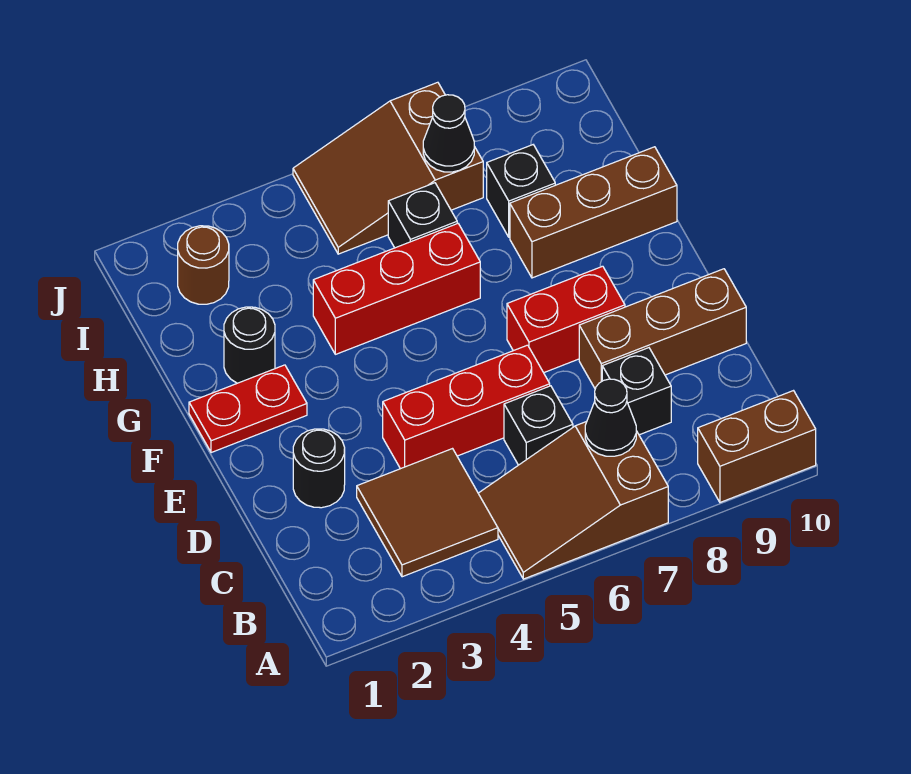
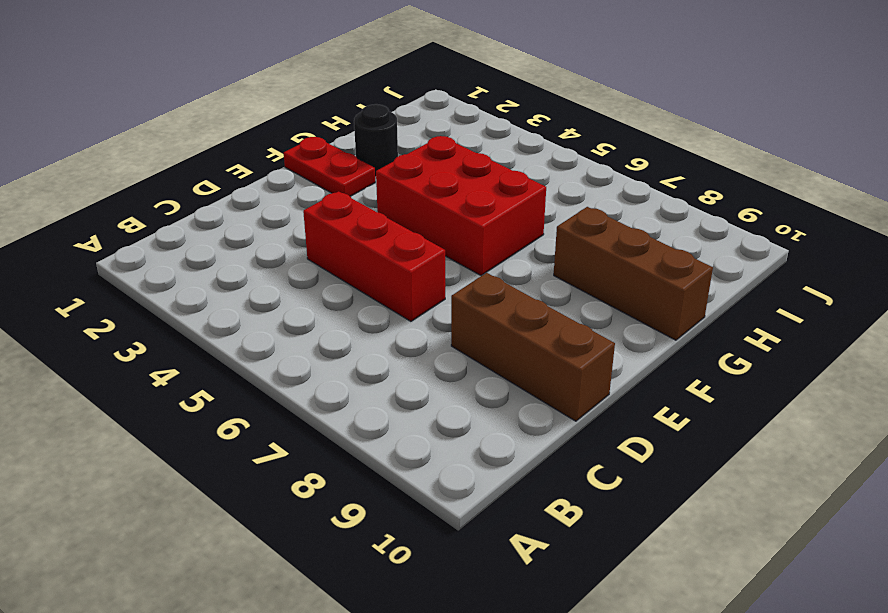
red brick F4:G6 level 1 -> red brick G4:G6 level 1
none -> brown slope A5:B7 level 1 top 7
none -> brown brick A9:A10 level 1
none -> brown tile B3:C4 level 1

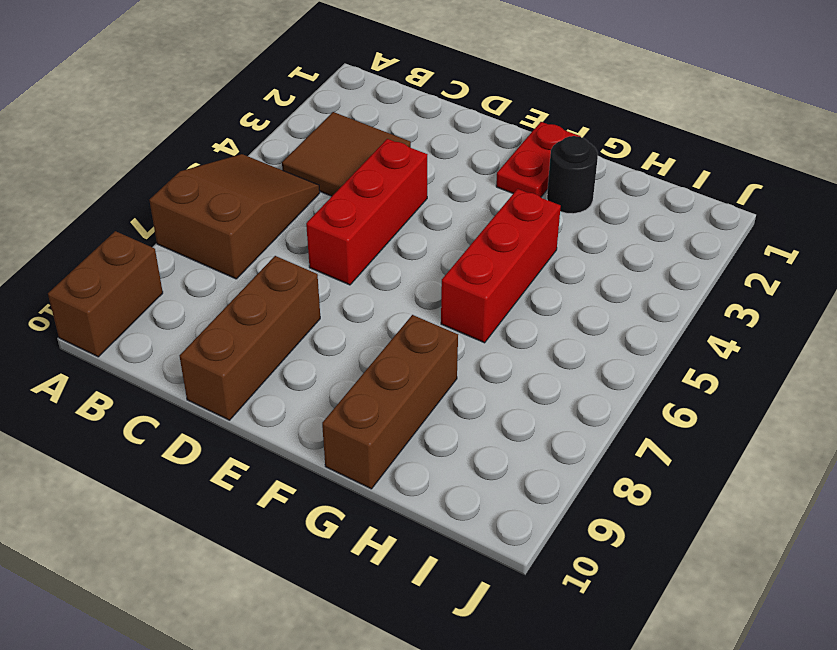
none -> black brick C6 level 1
none -> black brick C8 level 1
none -> black round brick D2 level 1

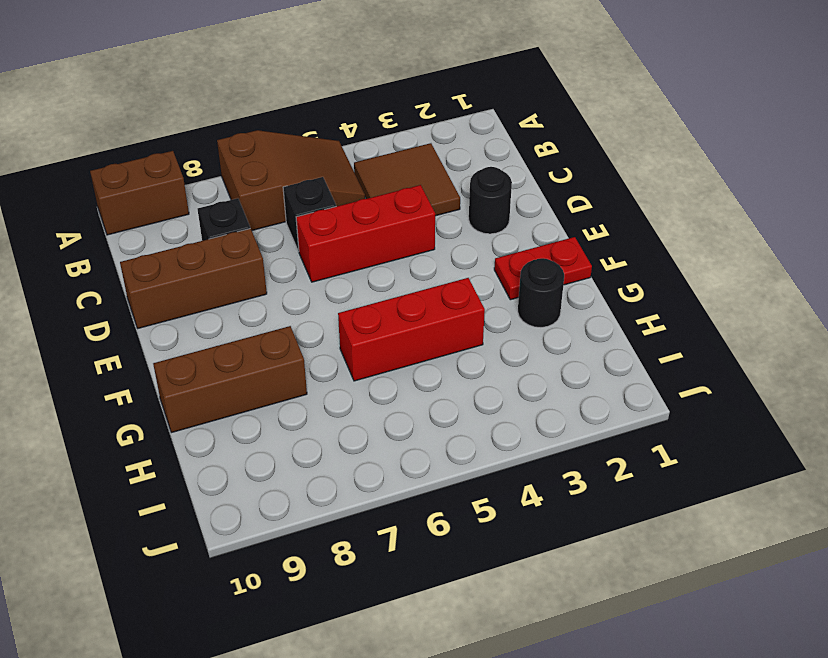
none -> red brick E7:E8 level 1
none -> black brick H6 level 1
none -> black brick H8 level 1

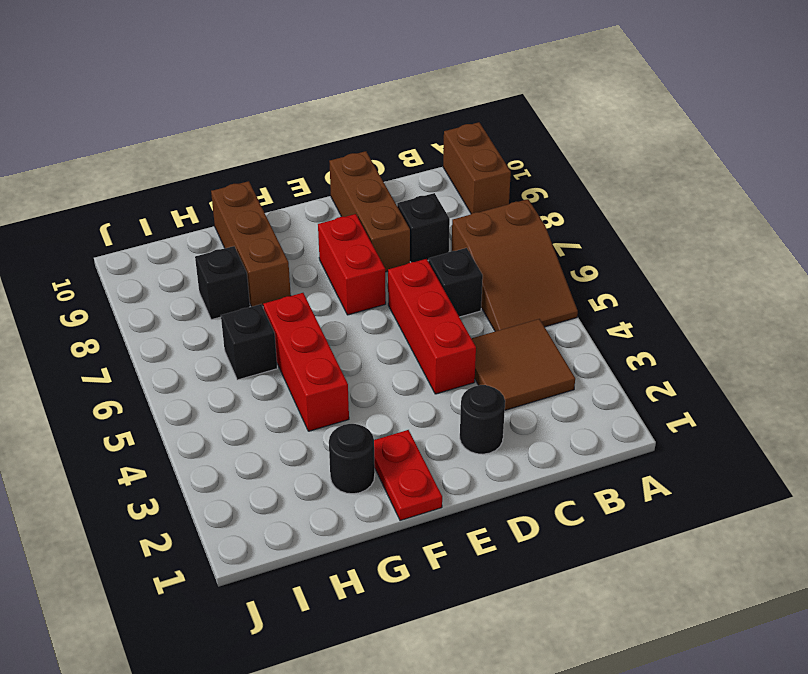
none -> brown round brick I2 level 1
none -> brown slope I5:J7 level 1 top 7
none -> black cone B7 level 2

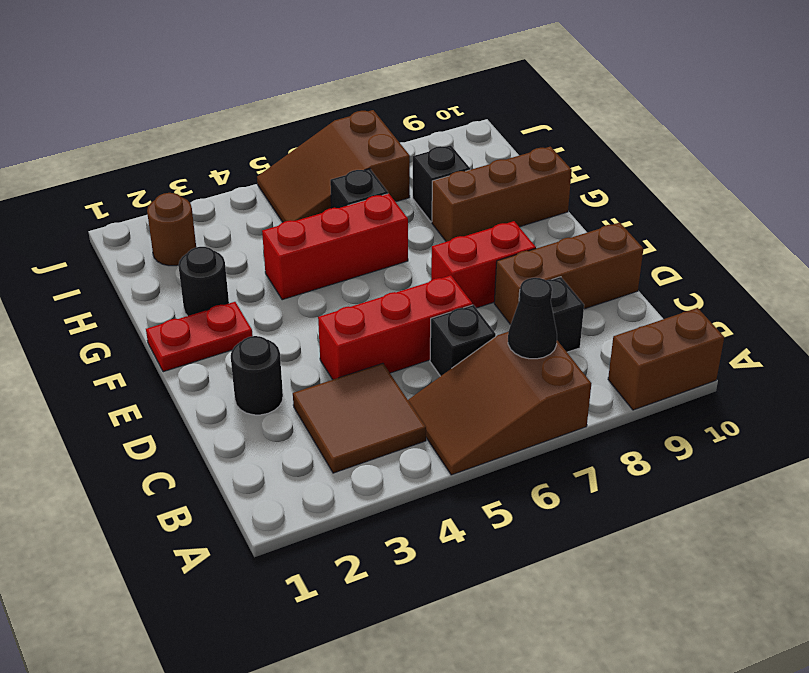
none -> black cone I7 level 2

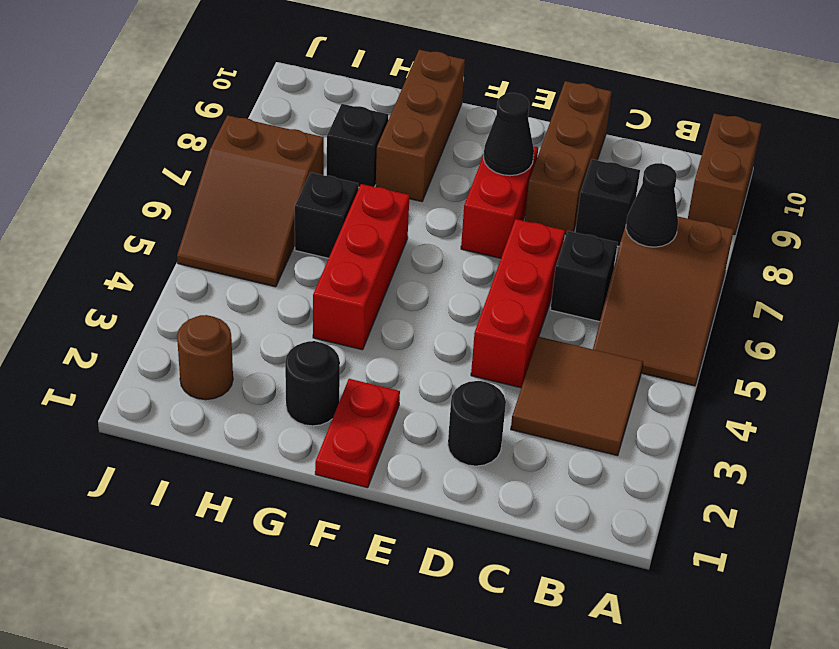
black cone E8 level 2 -> black cone I7 level 2

